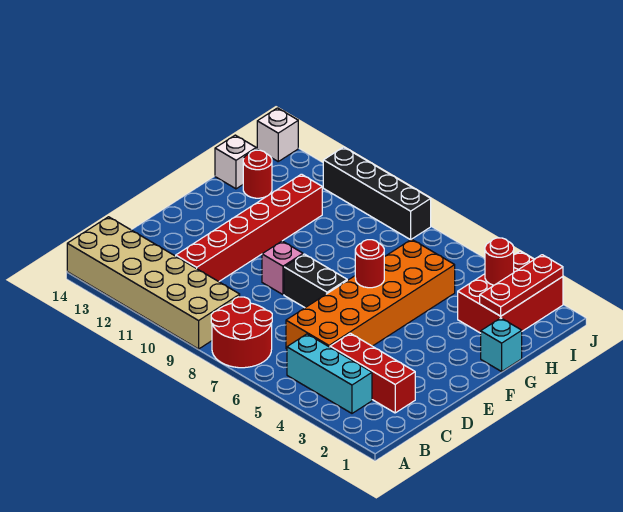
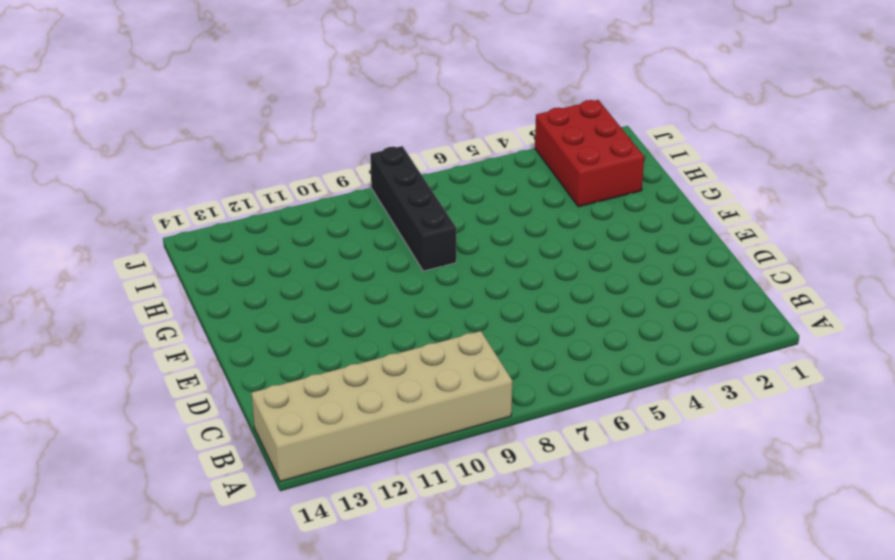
black brick G8:J8 level 1 -> black brick J8:J11 level 1
none -> red round brick A7:B8 level 1
none -> cyan brick B3:B5 level 1
none -> red brick C2:C4 level 1

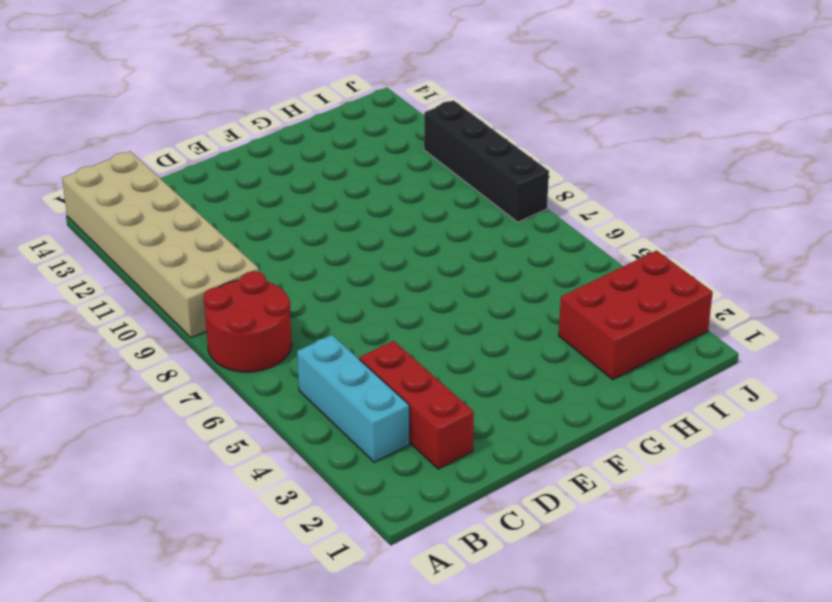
none -> orange brick C5:H6 level 1
none -> red brick C11:H11 level 1
none -> black brick E7:E8 level 1

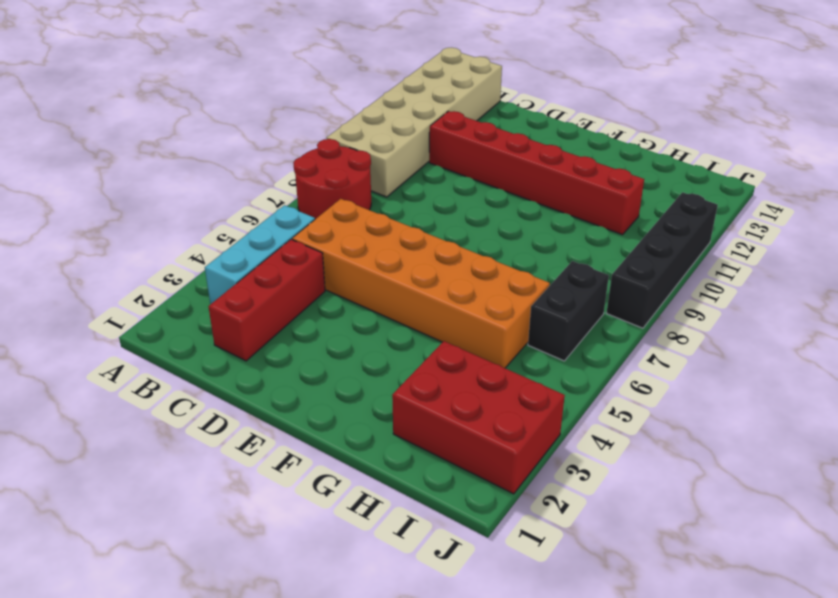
black brick I6:I7 level 1 -> black brick E7:E8 level 1
none -> pink brick E9 level 1
none -> cyan brick G1 level 1
none -> red round brick H13 level 1

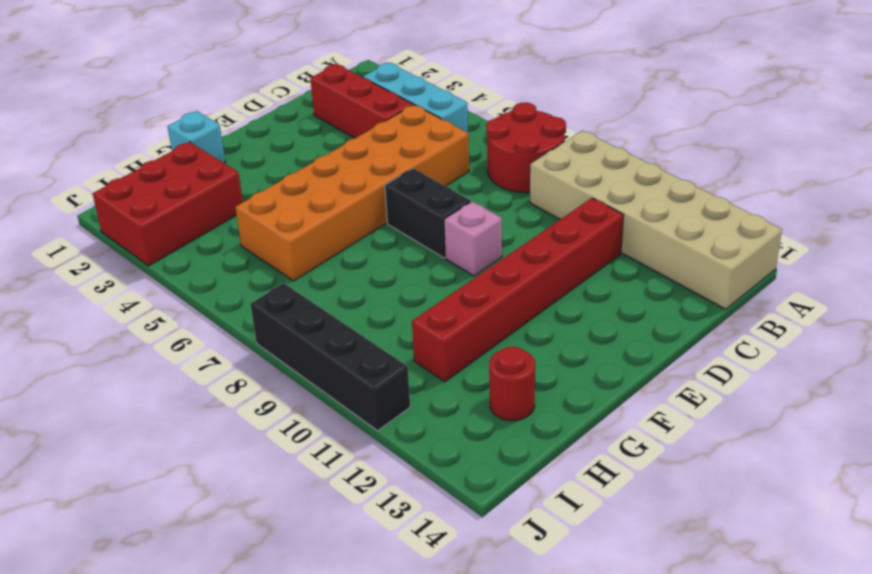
none -> white brick H14 level 1
none -> white brick J14 level 1
none -> red round brick F6 level 2

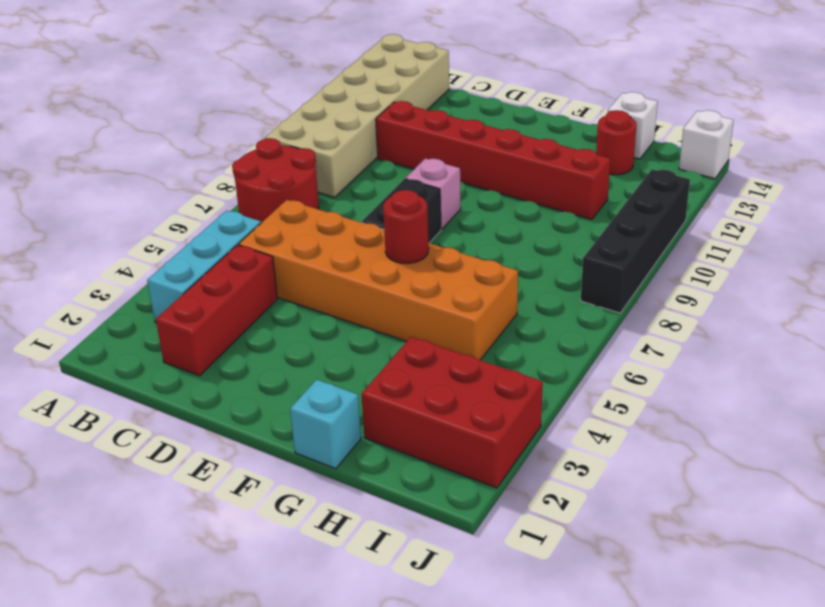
none -> red plate H2:J2 level 2
none -> red round brick I3 level 2

